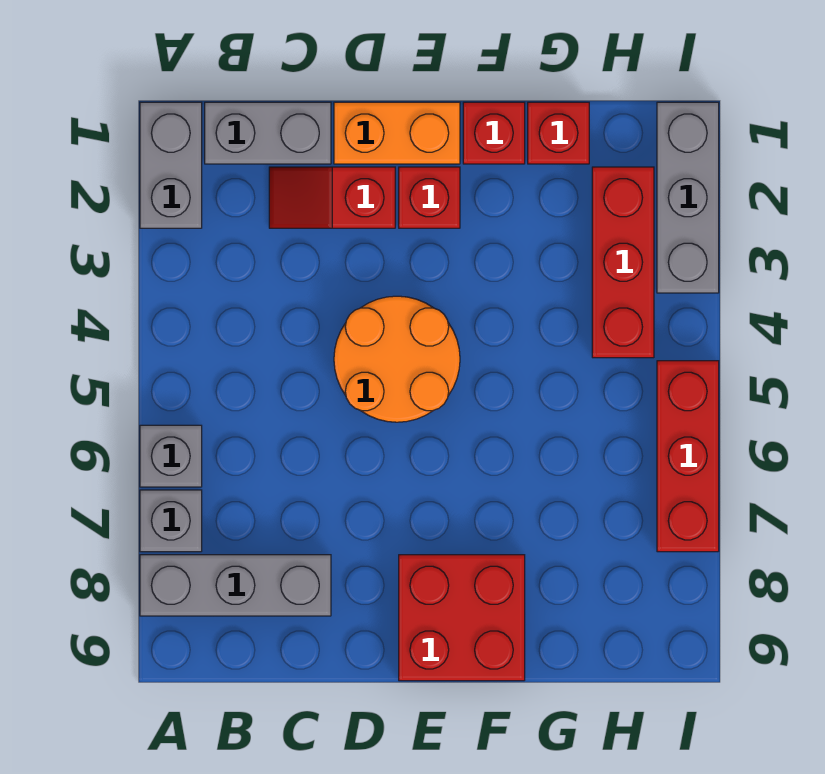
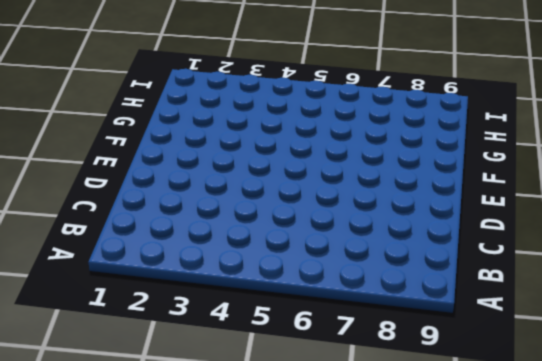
none -> grey brick A1:A2 level 1
none -> grey brick A6 level 1
none -> grey brick A7 level 1

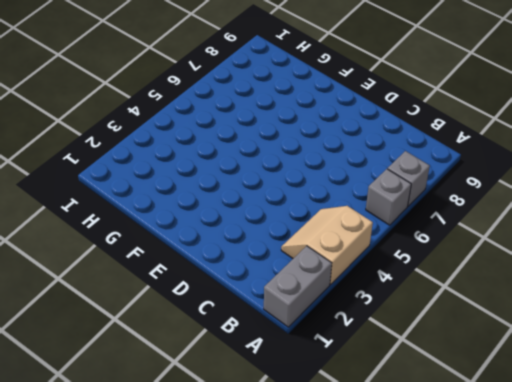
tan slope A3:B4 level 1 top A -> none
none -> grey brick A8:C8 level 1
none -> grey brick B1:C1 level 1
none -> red slope C2:D2 level 1 top D

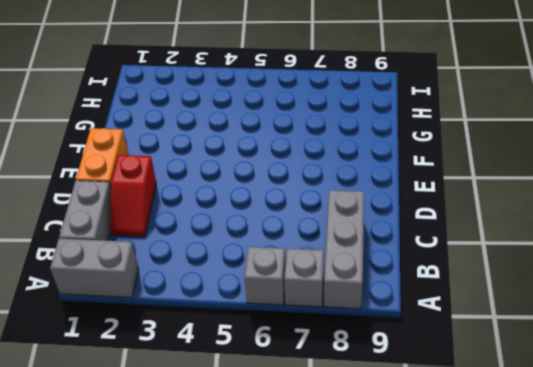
none -> orange round brick D4:E5 level 1
none -> red brick E2 level 1
none -> red brick E8:F9 level 1

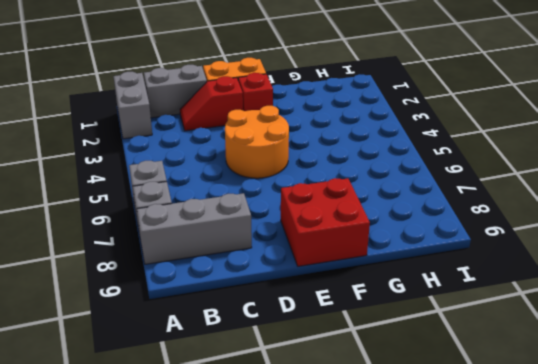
none -> red brick F1 level 1
none -> red brick G1 level 1
none -> red brick H2:H4 level 1

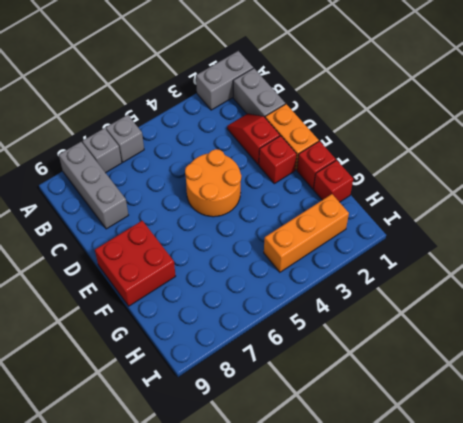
orange brick H2:H4 level 1 -> red brick H2:H4 level 1
none -> grey brick I1:I3 level 1
none -> red brick I5:I7 level 1

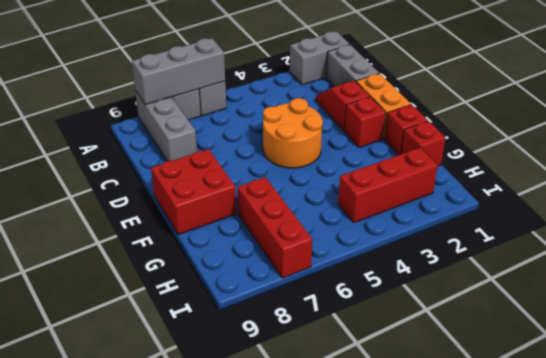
grey brick A6:A8 level 2 -> grey brick I1:I3 level 1
red brick G7:I7 level 1 -> red brick I5:I7 level 1

